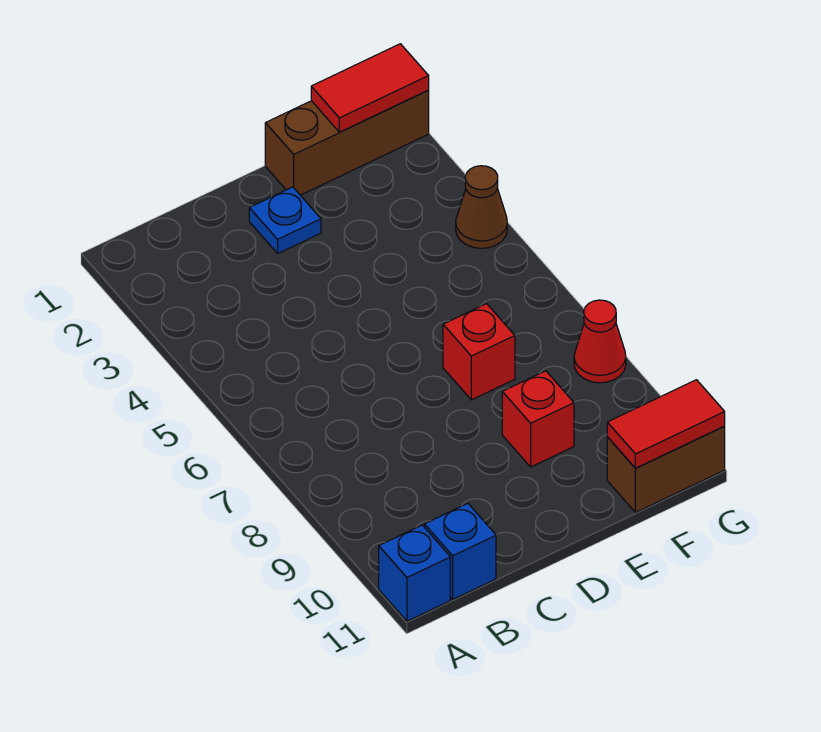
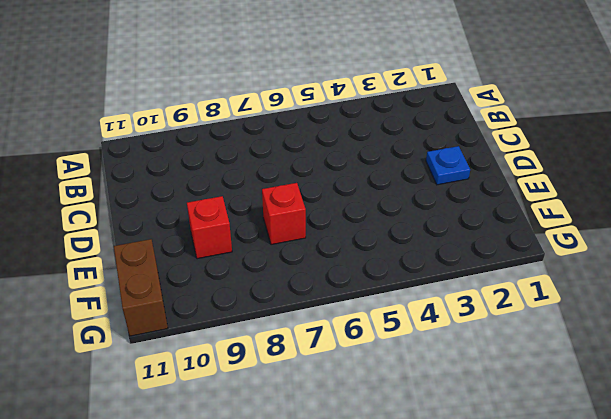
none -> blue brick A11 level 1
none -> blue brick B11 level 1

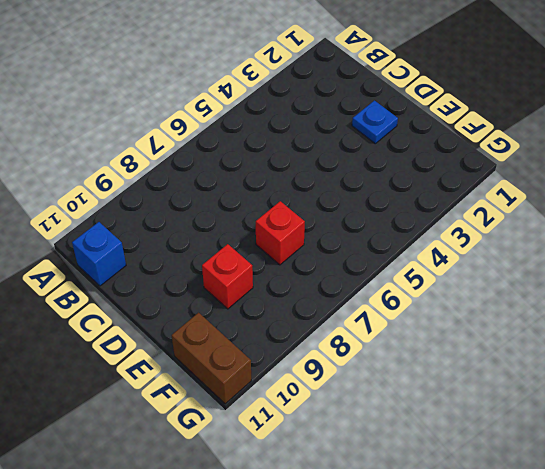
none -> blue brick A11 level 1
none -> brown brick E1:G1 level 1

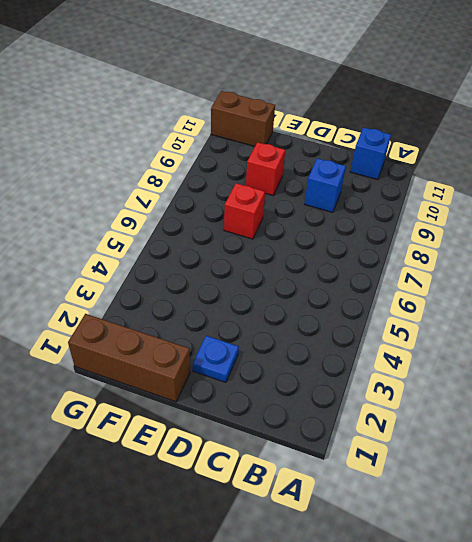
blue brick C9 level 1 -> blue brick A11 level 1
none -> brown cone G4 level 1
none -> red cone G8 level 1

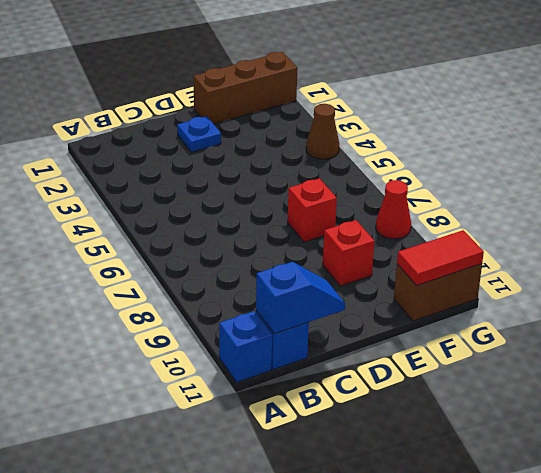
blue slope B11:C11 level 2 top B -> none
none -> red tile F1:G1 level 2

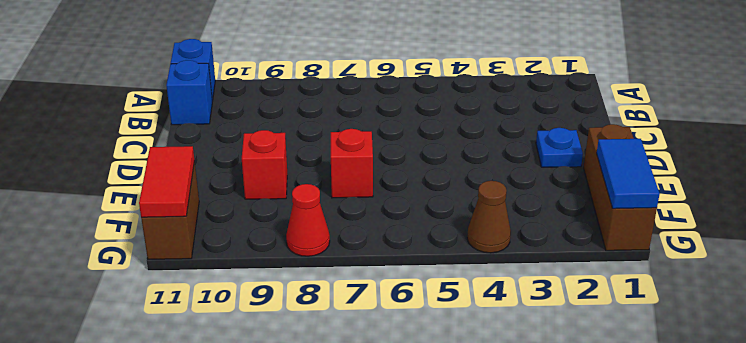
blue tile F1:G1 level 2 -> red tile F1:G1 level 2

